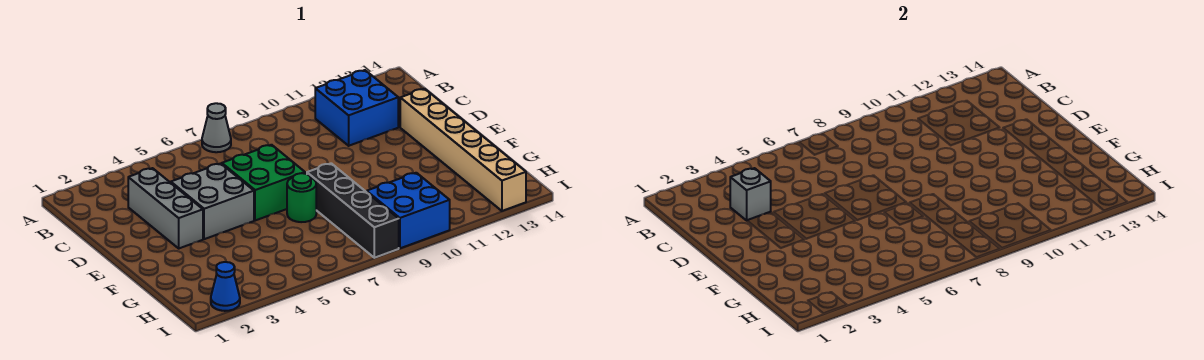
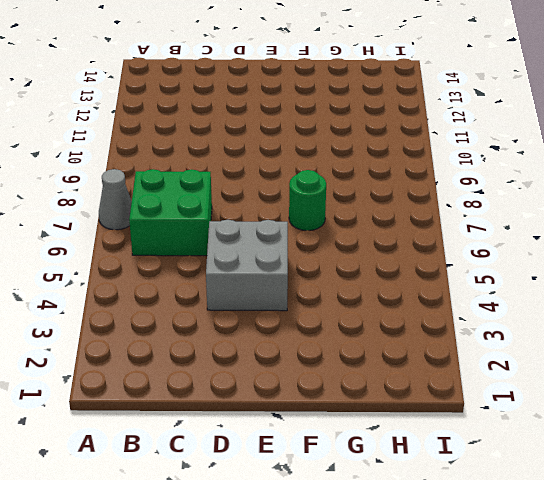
green brick B6:C7 level 1 -> green brick D6:E7 level 1
none -> blue brick B11:C12 level 1
none -> grey brick C3:E3 level 1

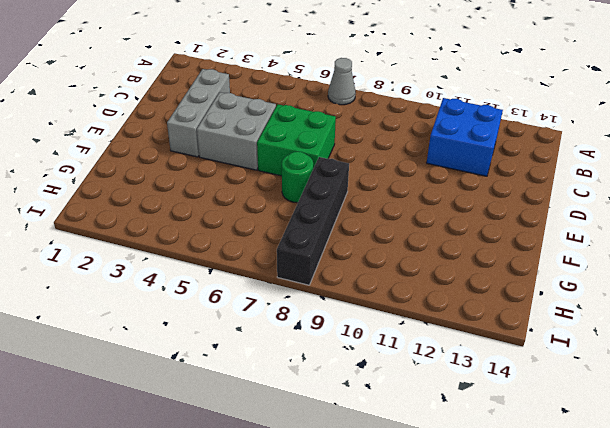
none -> tan brick D13:I13 level 1
none -> blue brick H9:I10 level 1

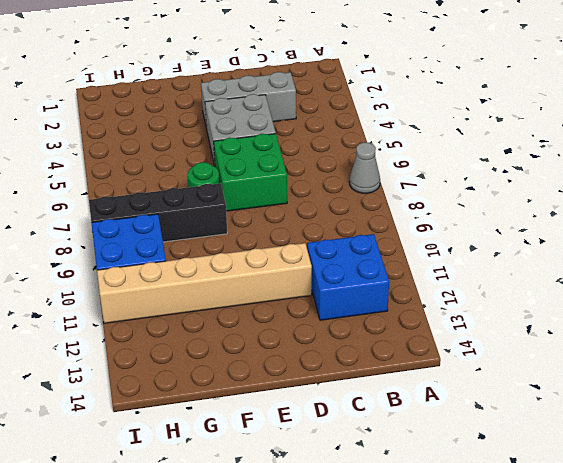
tan brick D11:I11 level 1 -> tan brick D13:I13 level 1
none -> blue cone I2 level 1
none -> grey brick C3 level 2

